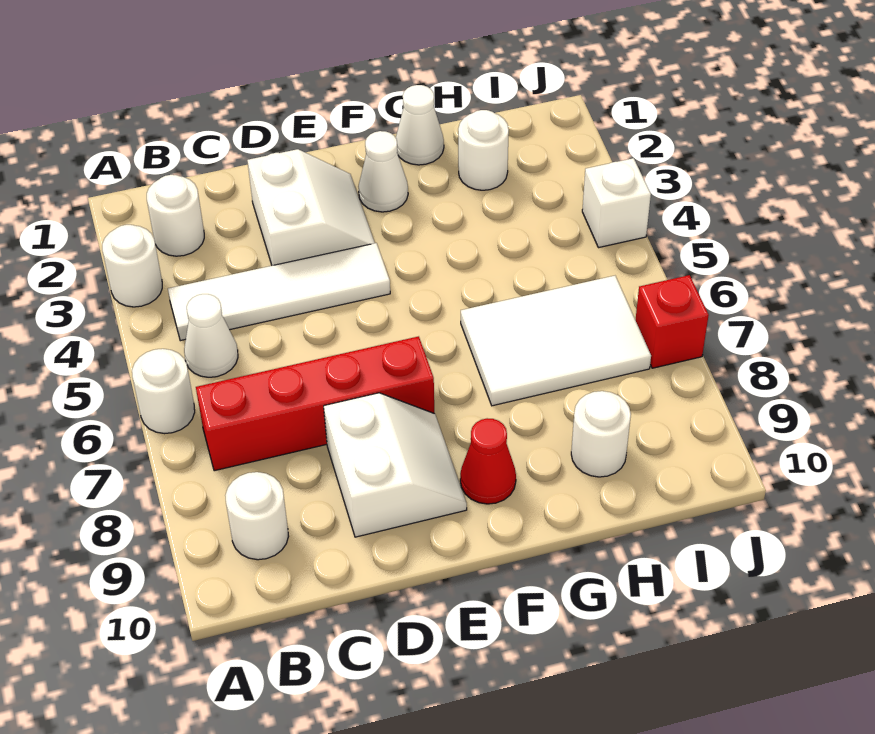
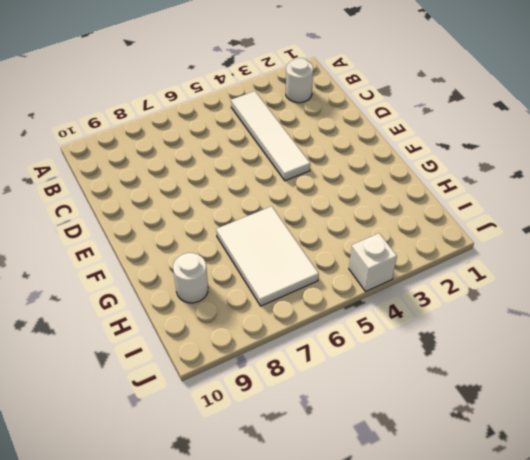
none -> white round brick A3 level 1
none -> white round brick A6 level 1
none -> white cone B5 level 1

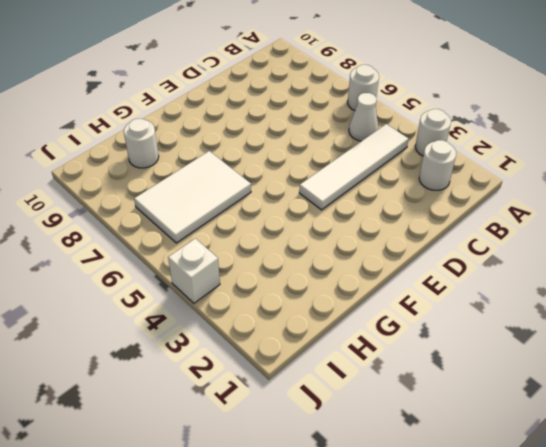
none -> red brick B7:E7 level 1
none -> white round brick B9 level 1
none -> white slope D2:E3 level 1 top D

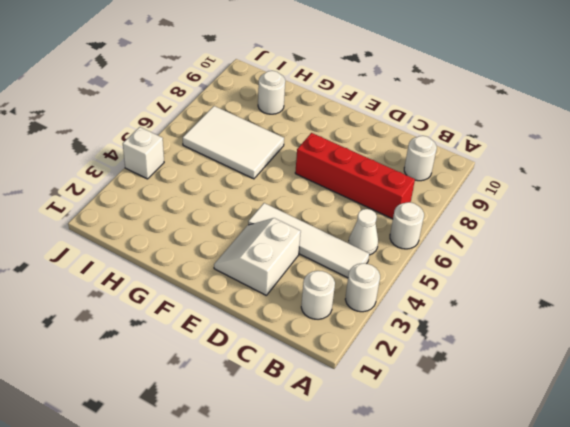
none -> white slope D8:E9 level 1 top D
none -> white cone F2 level 1
none -> red cone F9 level 1

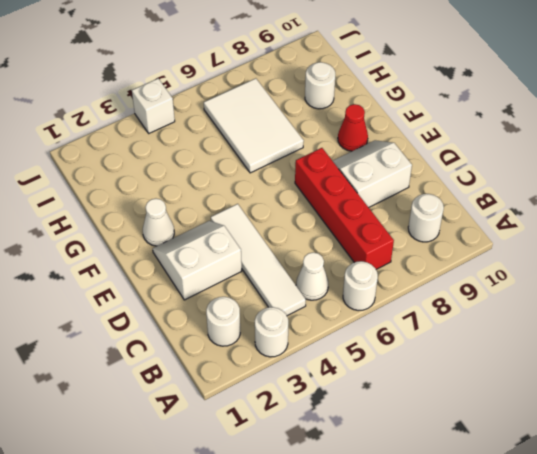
none -> white cone G1 level 1
none -> white round brick H2 level 1
none -> red brick J7 level 1

